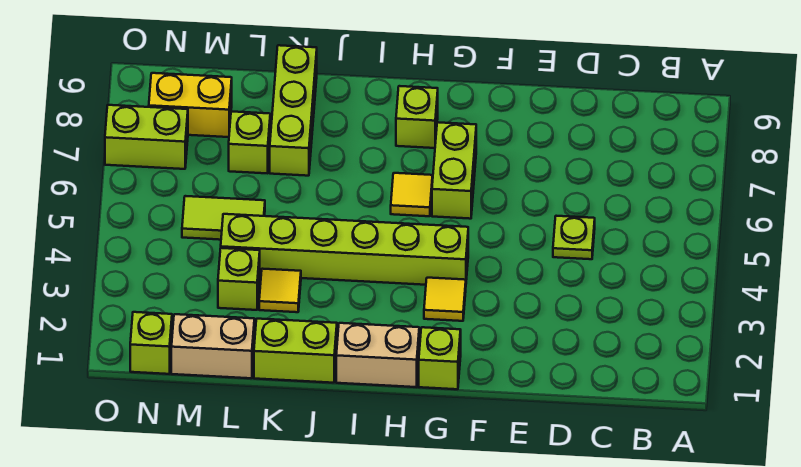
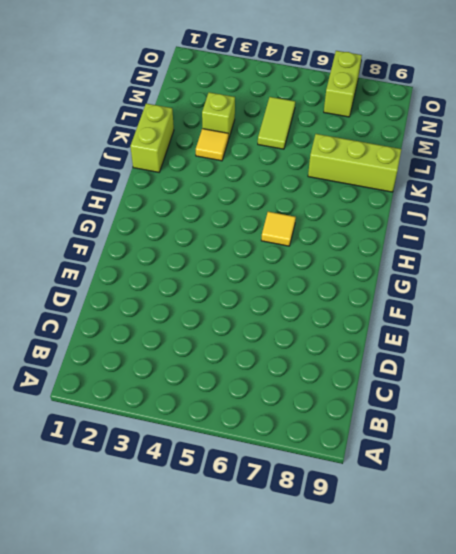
none -> lime plate D5 level 1
none -> lime brick G1 level 1
none -> yellow tile G3 level 1

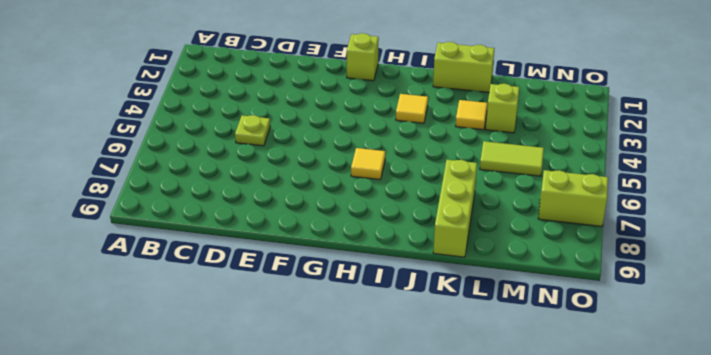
yellow tile I3 level 1 -> yellow tile G3 level 1
none -> lime brick G4:L4 level 1
none -> lime brick G6:G7 level 1
none -> tan brick H1:I1 level 1

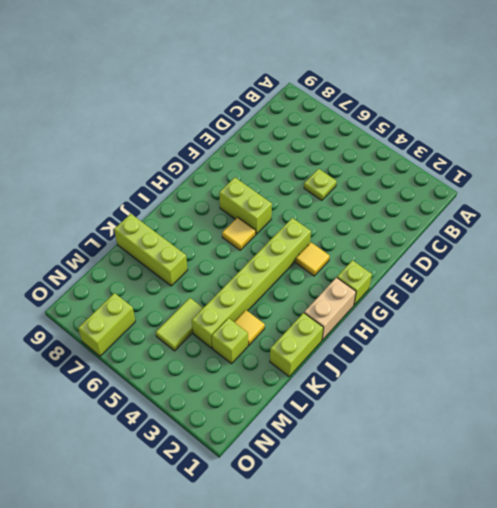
none -> lime brick H8 level 1
none -> tan brick L1:M1 level 1
none -> lime brick L7 level 1

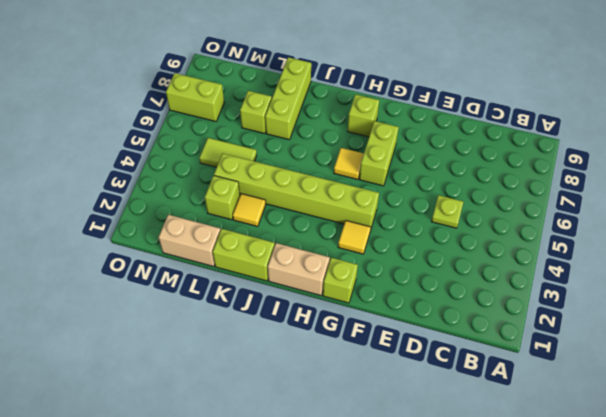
none -> yellow brick M8:N8 level 1
none -> lime brick N1 level 1

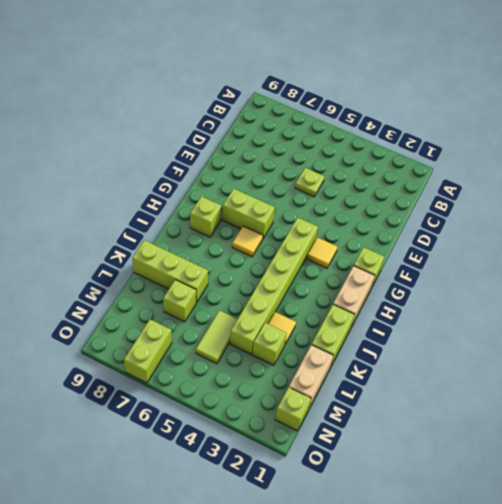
none -> yellow brick M8:N8 level 1

